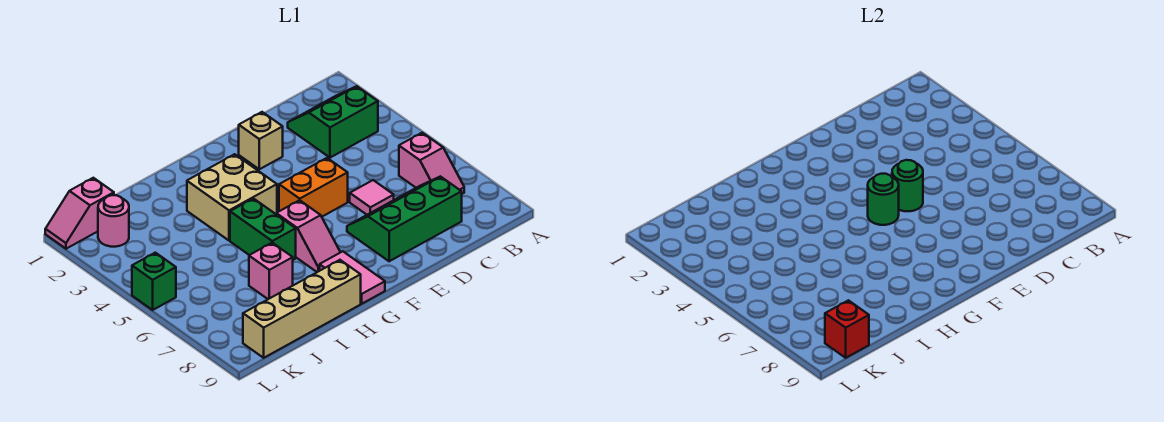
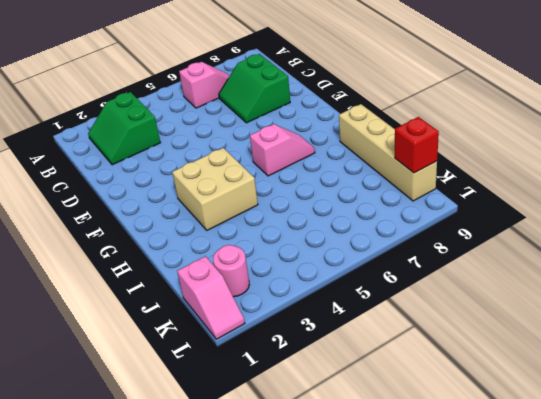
green slope C7:D8 level 1 top 8 -> green slope C7:E8 level 1 top 8
none -> pink tile D6 level 1
none -> tan brick E2 level 1
none -> orange brick E5:F5 level 1

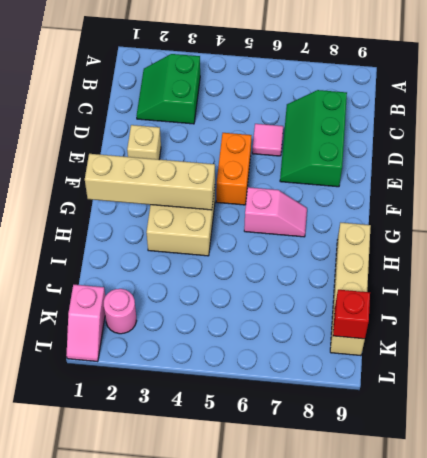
tan brick G1:G4 level 2 -> none
none -> pink slope B6:B7 level 1 top 6
none -> pink tile G8:G9 level 1
none -> green brick H5:H6 level 1

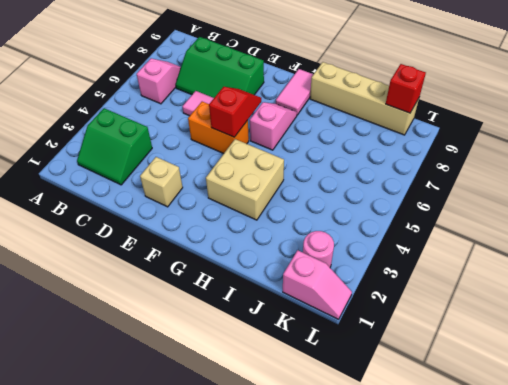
red slope F5:F6 level 2 top 5 -> green round brick F5 level 2
none -> green brick H5:H6 level 1
none -> pink brick I7 level 1
none -> green brick L5 level 1

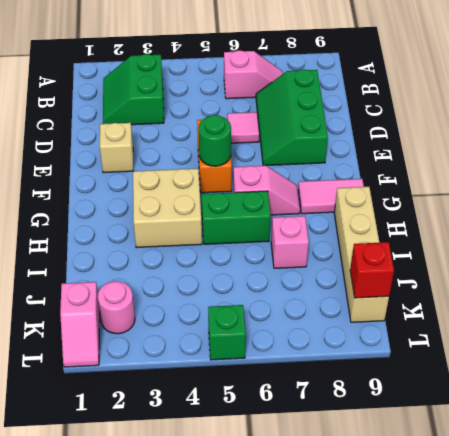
none -> green round brick E5 level 2

